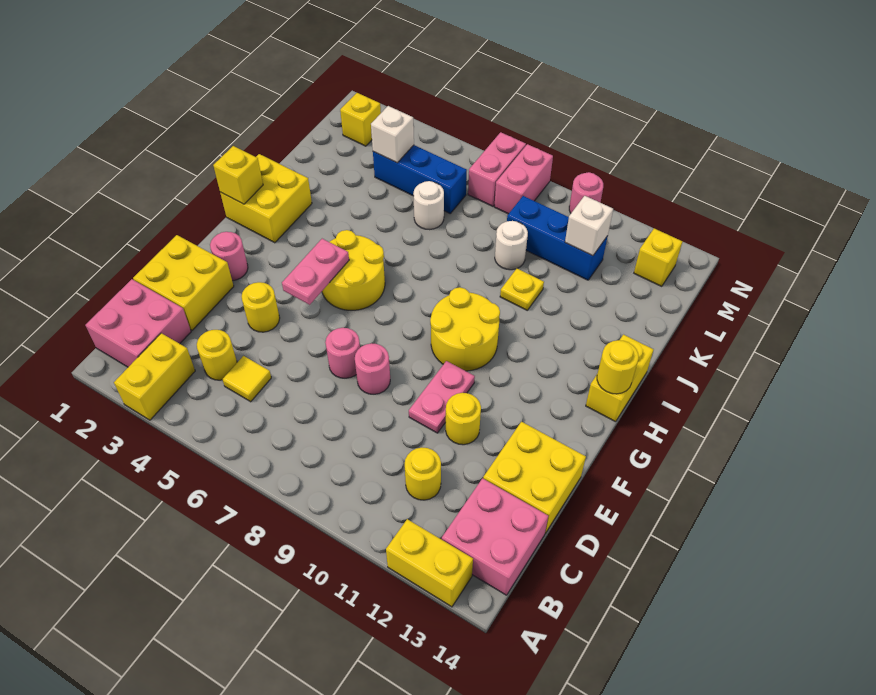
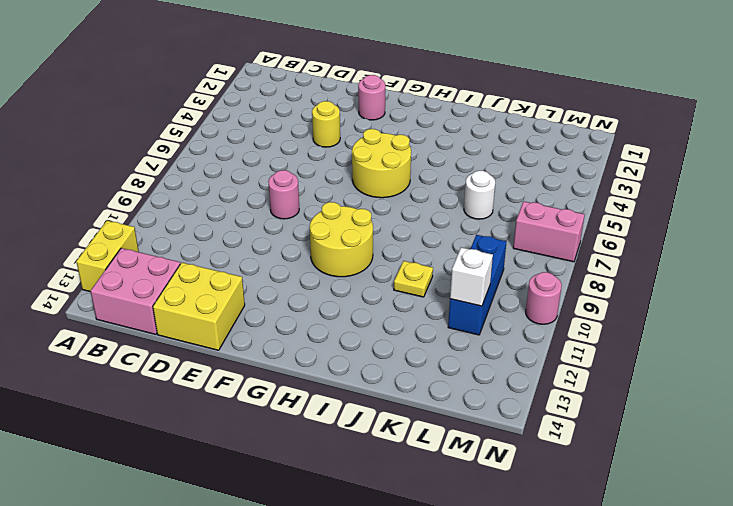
none -> yellow brick A3:B3 level 1
none -> pink brick B1:C2 level 1
none -> yellow round brick C4 level 1
none -> yellow tile C5 level 1

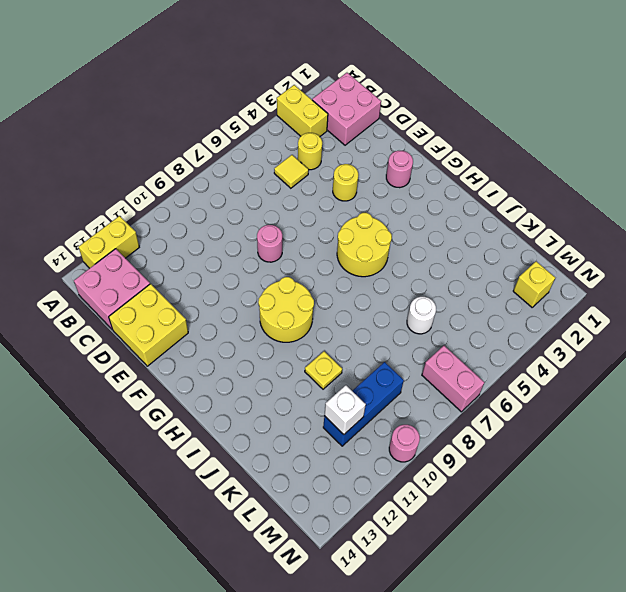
none -> yellow round brick C11 level 1
none -> yellow brick D1:E2 level 1
none -> pink round brick E7 level 1
none -> pink plate E10:F10 level 1

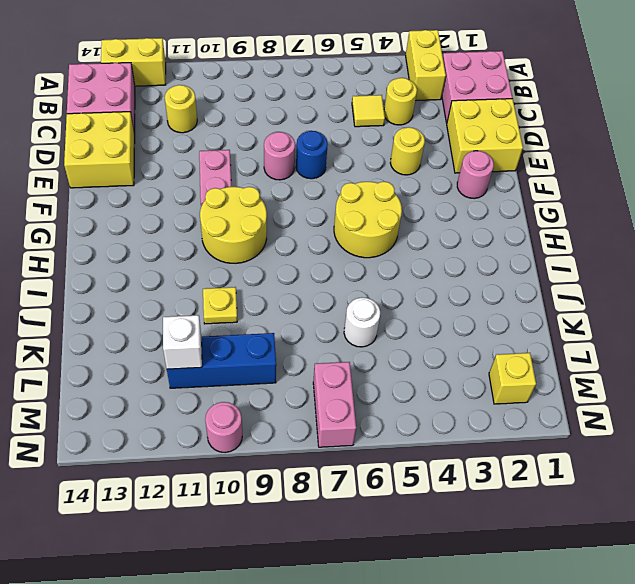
blue round brick E7 level 1 -> pink round brick E7 level 1
none -> yellow round brick E11 level 1
none -> yellow brick H1:I2 level 1
none -> yellow brick H14:I14 level 1
none -> white round brick K9 level 1

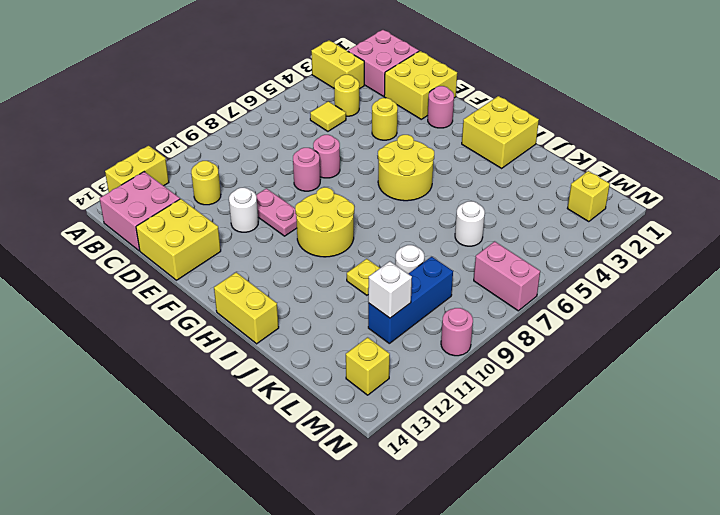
white round brick E11 level 1 -> yellow round brick E11 level 1
none -> blue brick L4:L6 level 1
none -> pink brick M8:N8 level 1
none -> pink plate F5:G5 level 2
none -> yellow brick H1 level 2

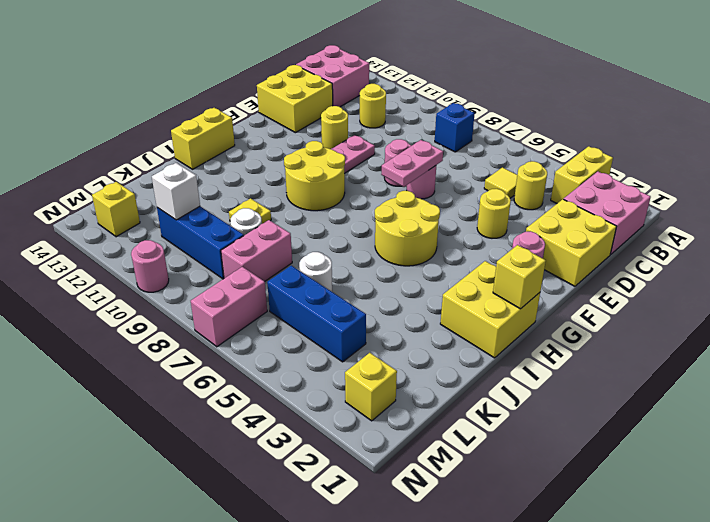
blue brick B8 level 1 -> none
pink plate E7:F7 level 2 -> pink plate F5:G5 level 2
pink brick K8:L8 level 1 -> pink brick M8:N8 level 1
none -> yellow brick A12:A13 level 1
none -> yellow round brick H14 level 2
none -> white brick L4 level 2

